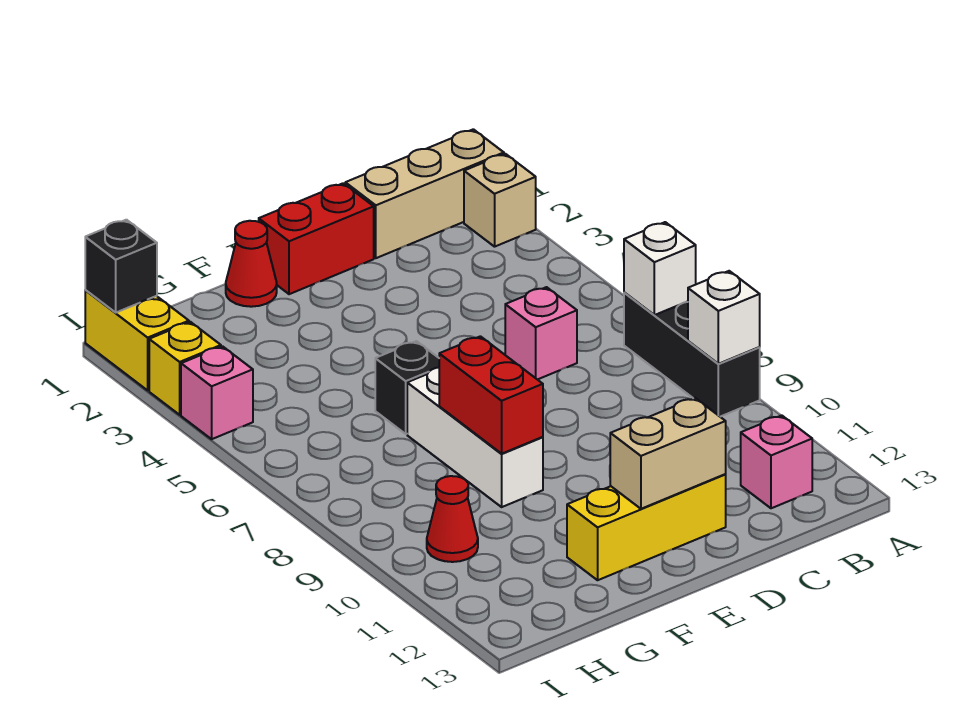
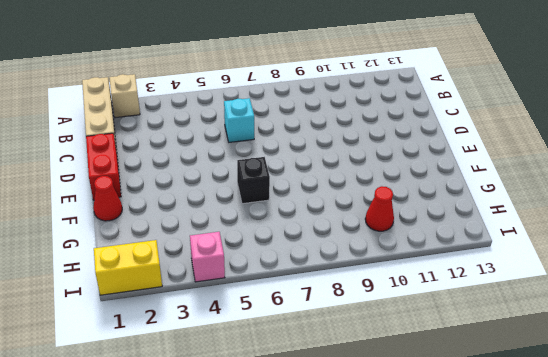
cyan brick C6 level 1 -> pink brick C6 level 1
none -> black brick A7:A9 level 1
none -> pink brick B12 level 1
none -> yellow brick D12:F12 level 1

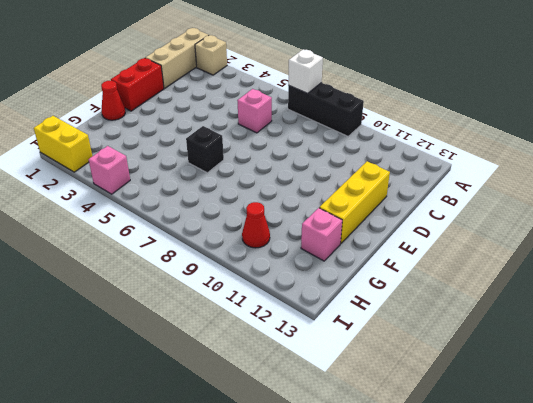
pink brick G12 level 1 -> pink brick B12 level 1
none -> white brick F7:F9 level 1
none -> yellow brick I3 level 1
none -> white brick A9 level 2

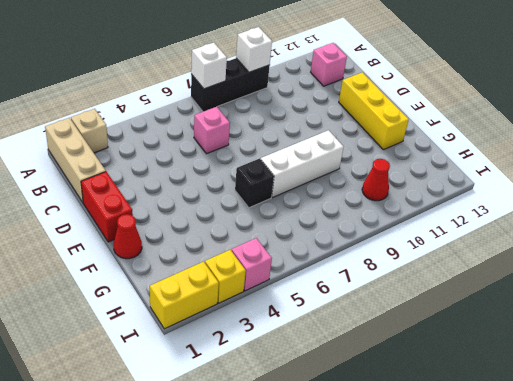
none -> tan brick D12:E12 level 2
none -> red brick F8:F9 level 2
none -> black brick I1 level 2

